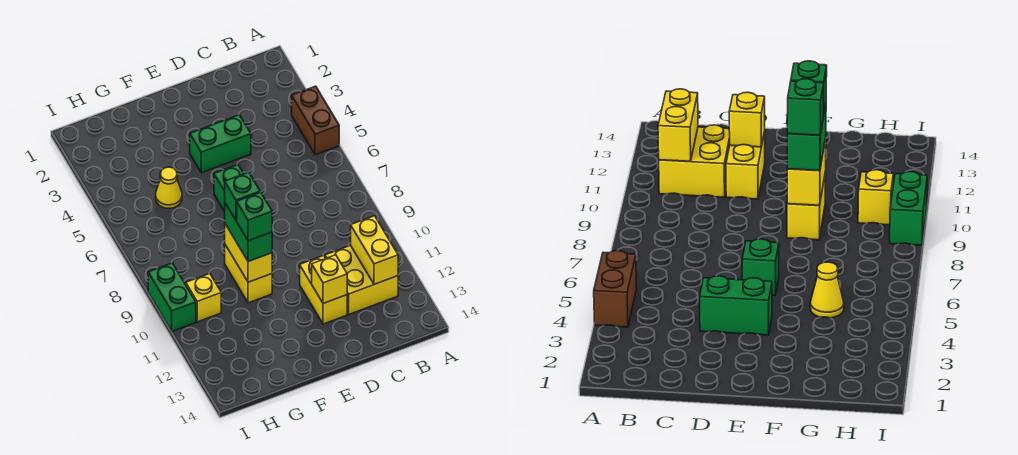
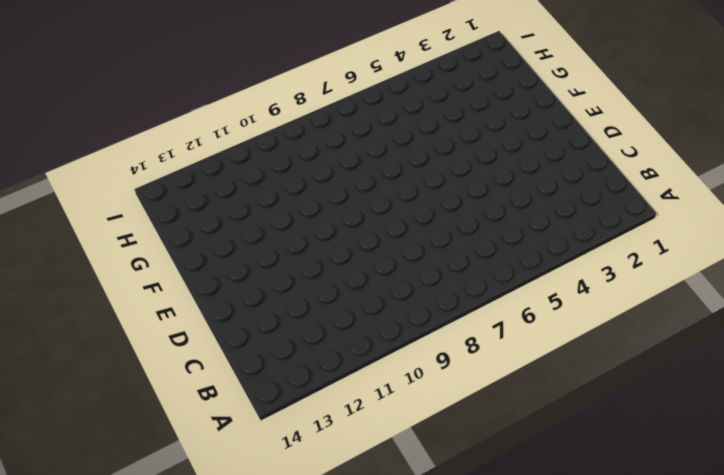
none -> brown brick A4:A5 level 1
none -> yellow brick B11:C12 level 1
none -> green brick D4:E4 level 1

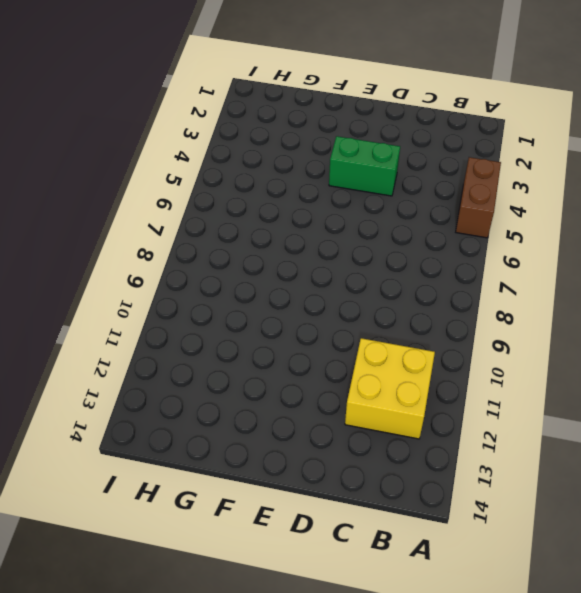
none -> yellow brick D11:D12 level 1
none -> green brick E6 level 1
none -> yellow brick F9:F10 level 1

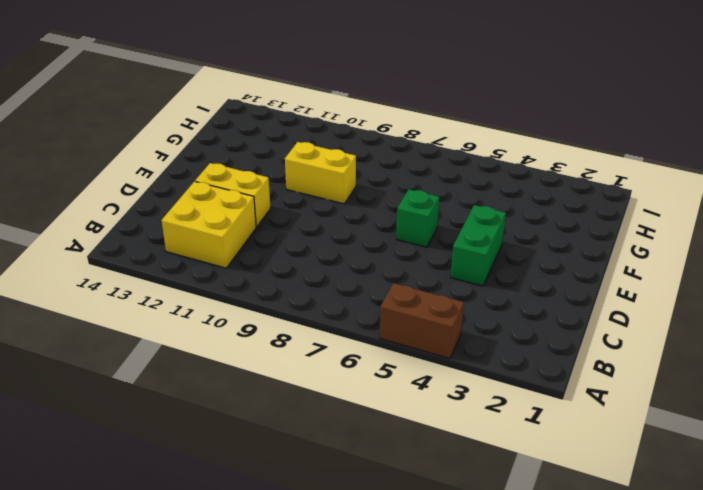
none -> yellow cone G5 level 1
none -> yellow brick H10 level 1
none -> green brick I9:I10 level 1

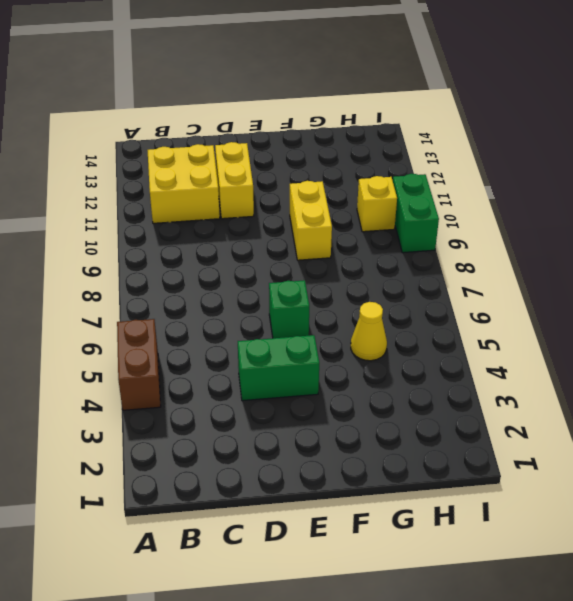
none -> yellow brick B11:B12 level 2
none -> yellow brick D12 level 2
none -> yellow brick F9:F10 level 2

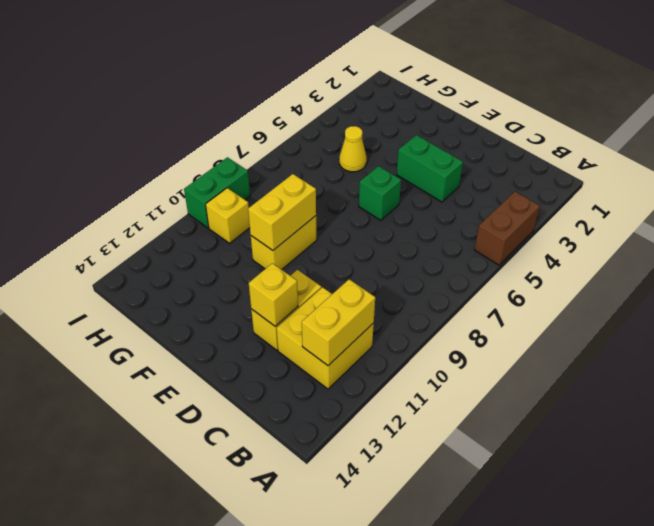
none -> green brick F9:F10 level 3
none -> green brick F9 level 4
none -> green brick F10 level 4

